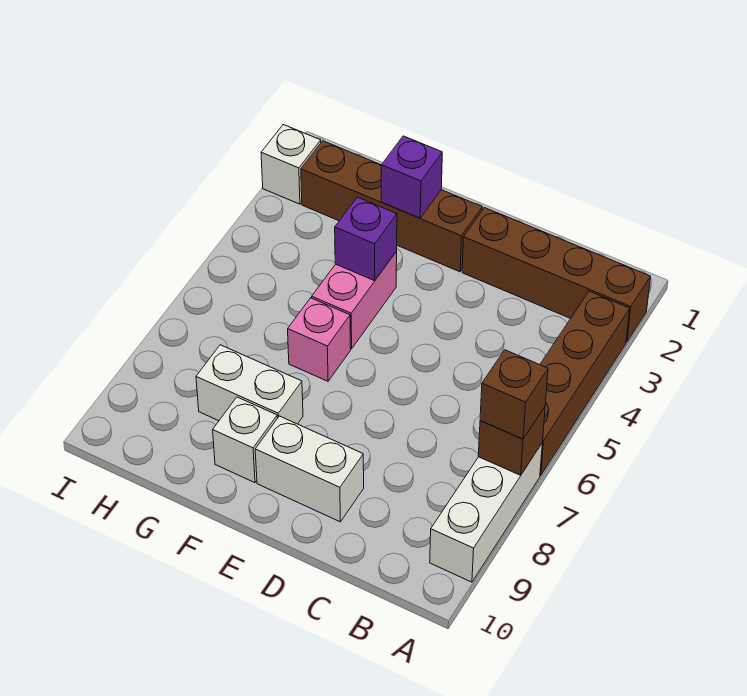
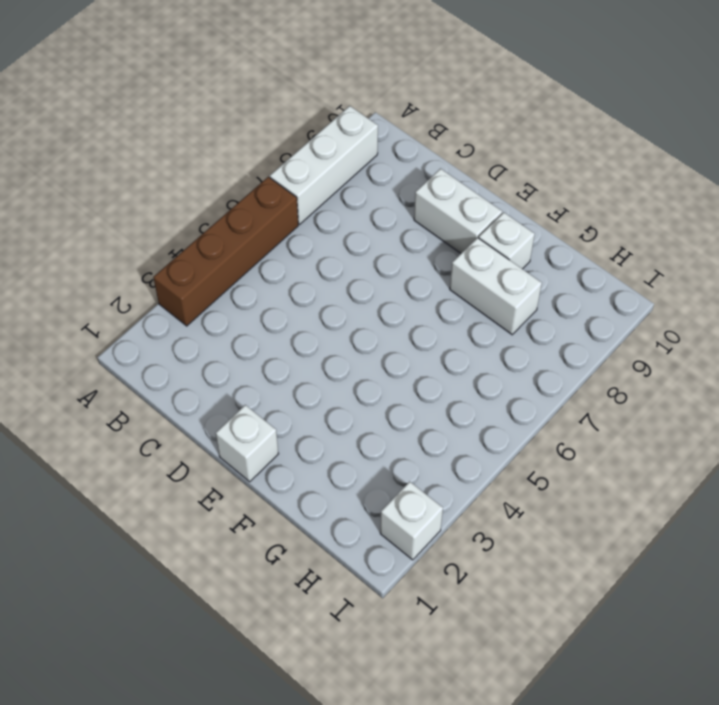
white brick E1 level 1 -> none
none -> brown brick A2:D2 level 1
none -> brown brick E2:H2 level 1
none -> pink brick F4:F5 level 1

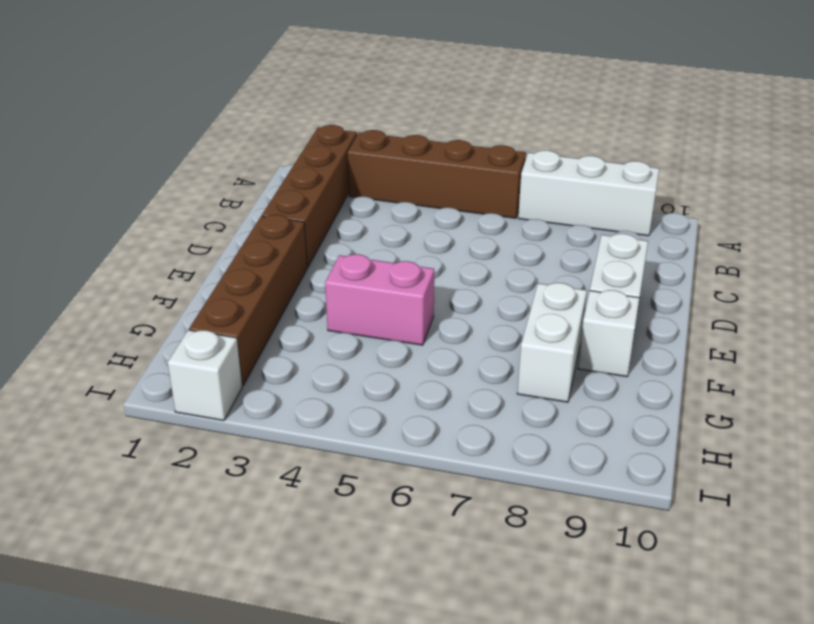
none -> pink brick F6 level 1
none -> brown brick A7 level 2
none -> purple brick F2 level 2

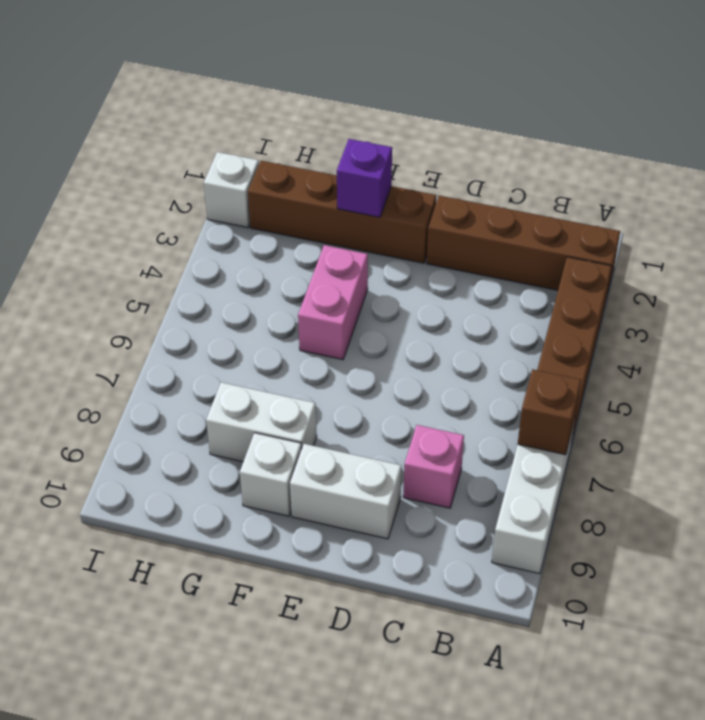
pink brick C8 level 1 -> pink brick F6 level 1
none -> purple brick F4 level 2
none -> brown brick A7 level 3

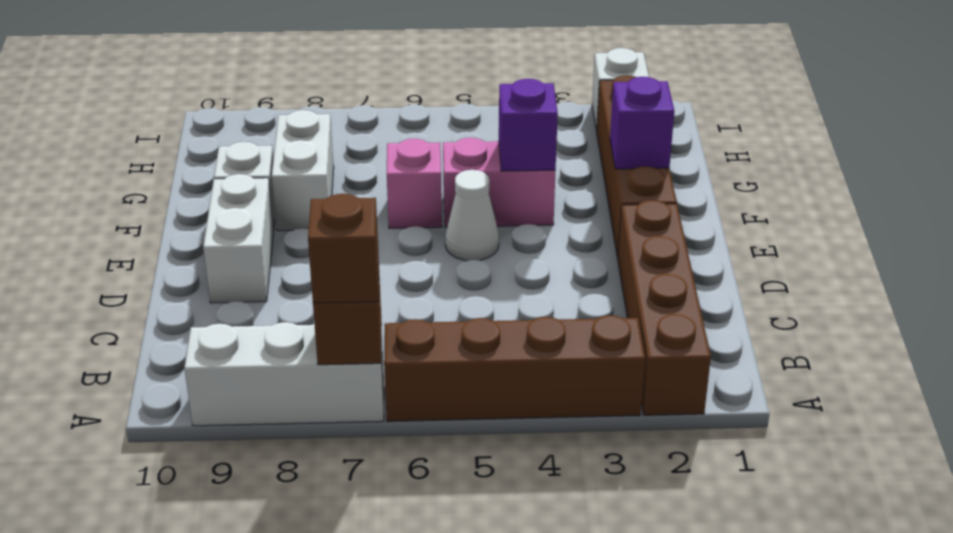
white cone E5 level 1 -> none

